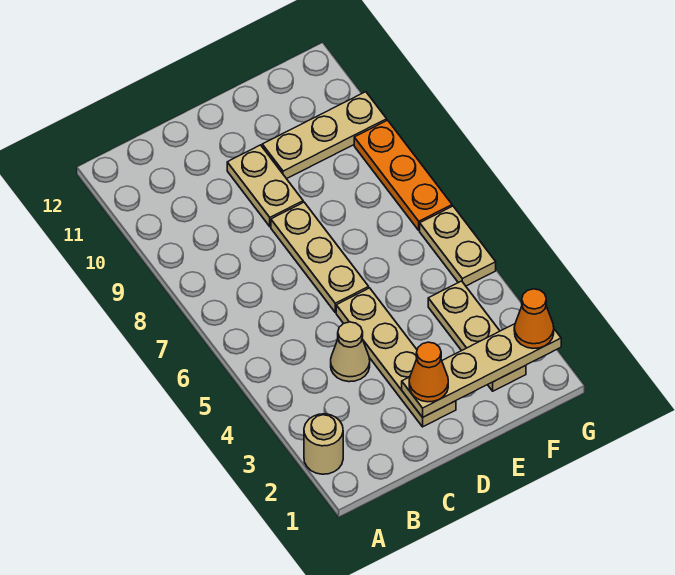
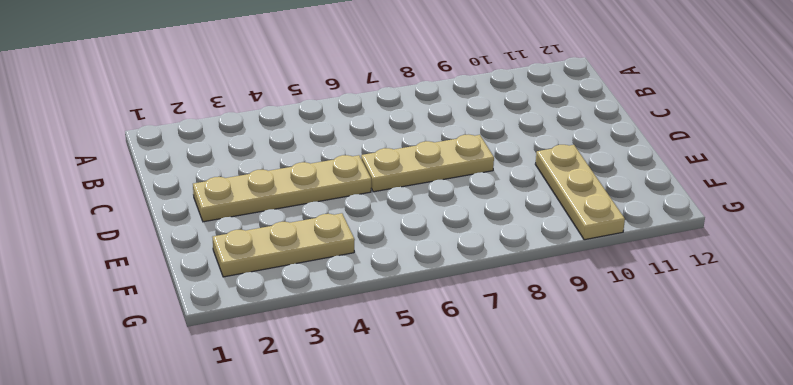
none -> tan round brick A2 level 1
none -> tan cone C4 level 1
none -> tan plate D9:D10 level 1

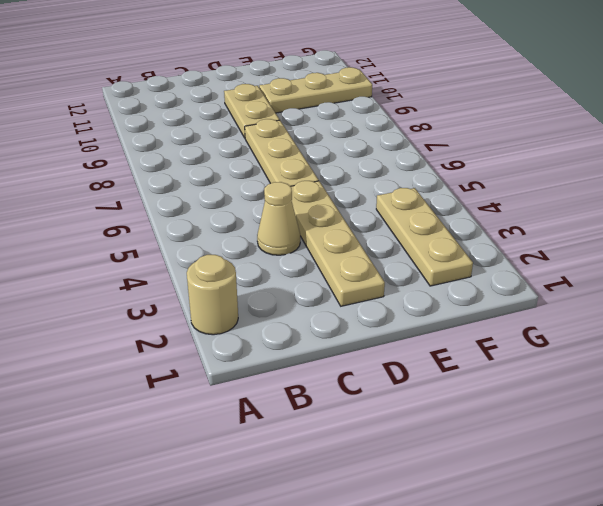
none -> tan plate G5:G6 level 1
none -> orange plate G7:G9 level 1
none -> tan plate D2:G2 level 2

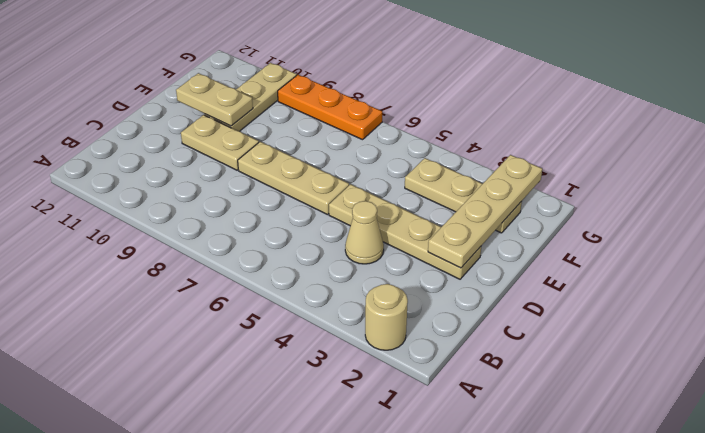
tan plate E10:E11 level 2 -> tan plate G5:G6 level 1
none -> orange cone D2 level 3
none -> orange cone G2 level 3

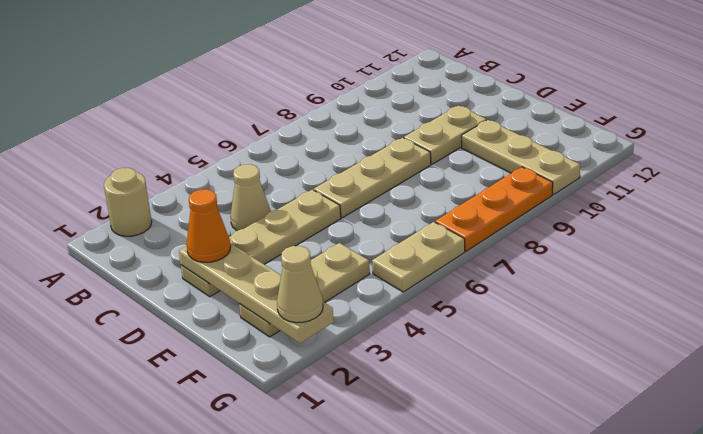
tan cone G2 level 3 -> orange cone G2 level 3

